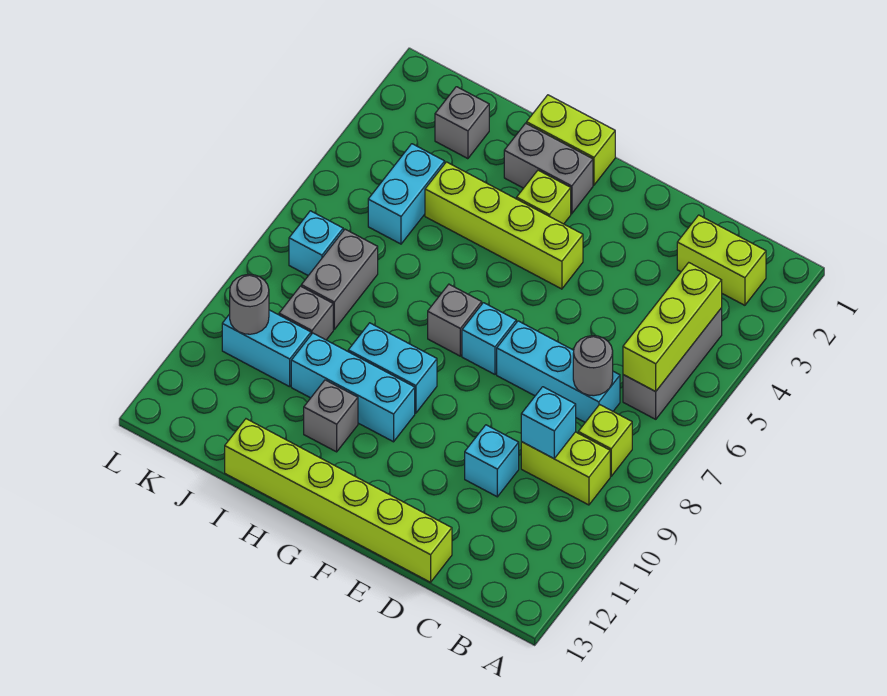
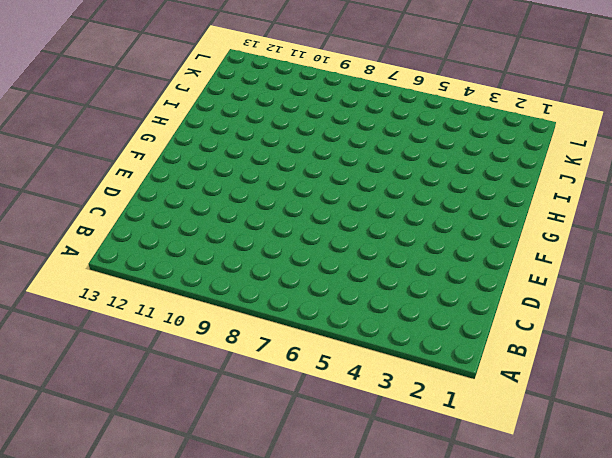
none -> lime brick B2:C2 level 1
none -> grey brick B4:B6 level 1
none -> lime brick B8 level 1

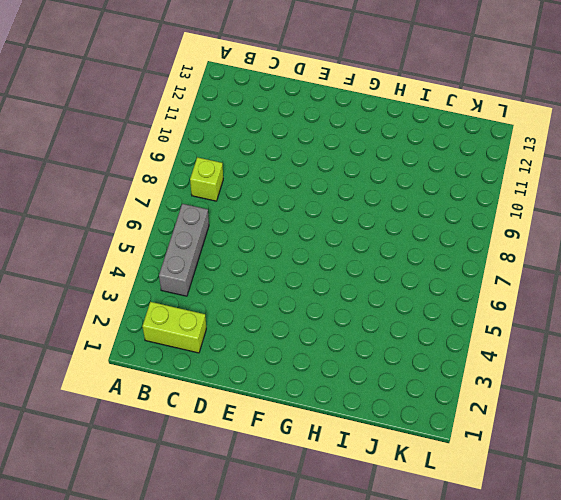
none -> lime brick B9:C9 level 1
none -> cyan brick C7:E7 level 1
none -> cyan brick D10 level 1

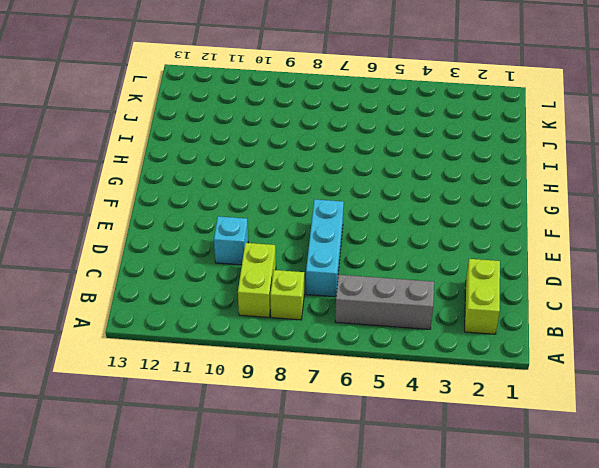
none -> lime brick D13:I13 level 1
none -> lime brick F4:I4 level 1
none -> cyan brick F7 level 1

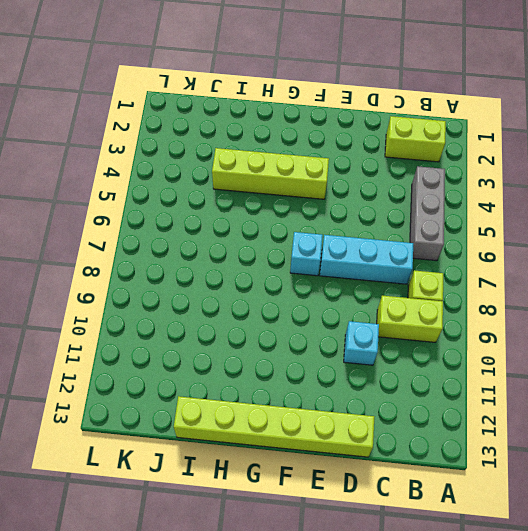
none -> lime brick G1:H1 level 1
none -> grey brick G2:H2 level 1
none -> lime brick G3 level 1

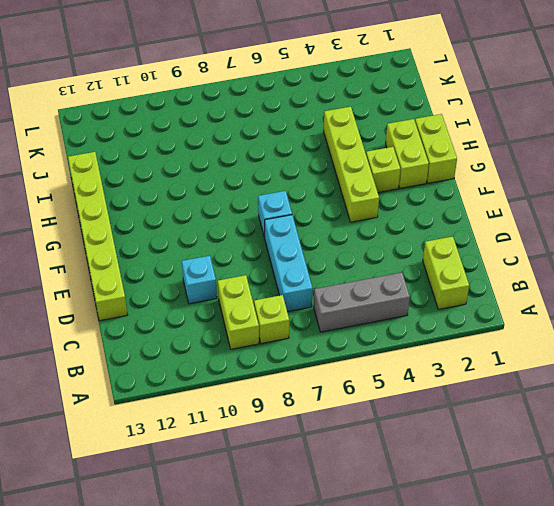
lime brick G2:H2 level 1 -> grey brick G2:H2 level 1
none -> grey brick G7 level 1
none -> cyan brick G9:H9 level 1
none -> cyan brick G10:I10 level 1

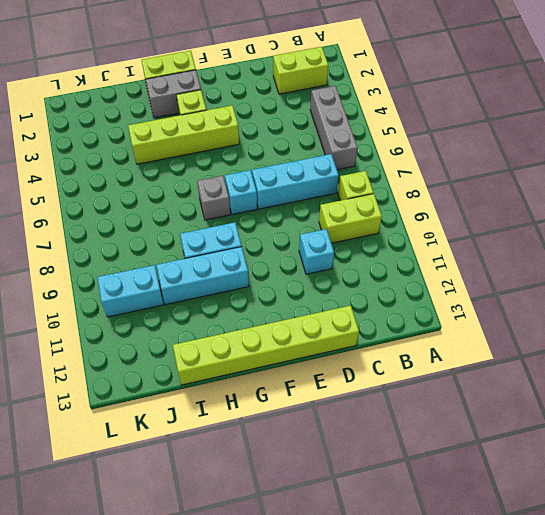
none -> grey brick H11 level 1
none -> grey brick J2 level 1
none -> cyan brick J4:J5 level 1

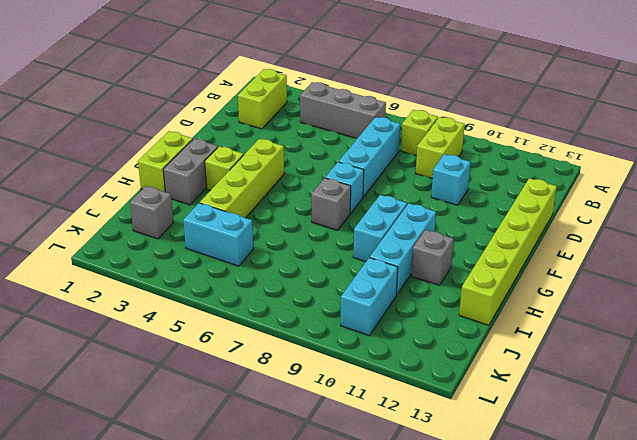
none -> grey brick J7:J8 level 1
none -> grey brick J9 level 1
none -> cyan brick K7 level 1

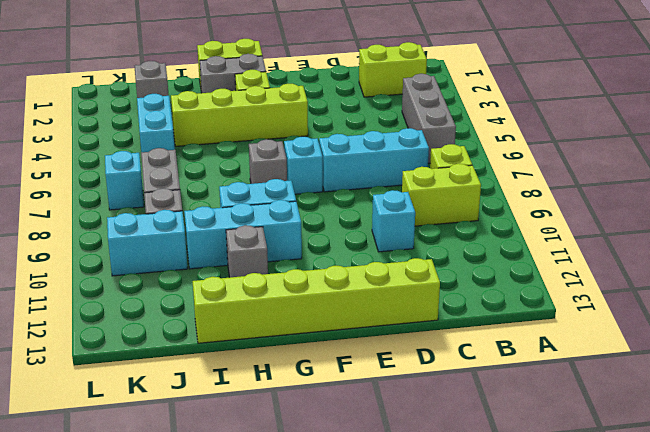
none -> lime brick B4:B6 level 2
none -> grey round brick C7 level 2
none -> cyan brick C9 level 2

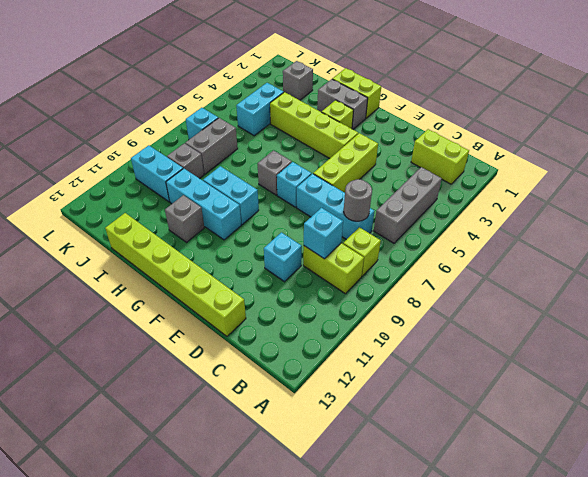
lime brick E4:E6 level 1 -> lime brick B4:B6 level 2
none -> grey round brick K10 level 2

